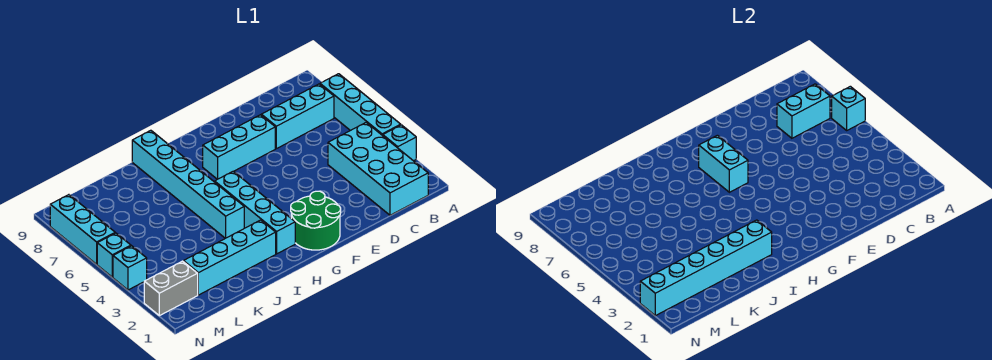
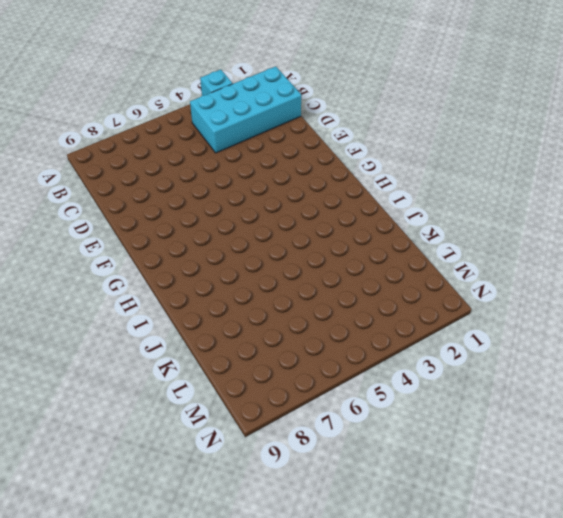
none -> cyan brick A4:A7 level 1
none -> cyan brick B7:D7 level 1
none -> cyan brick E7:G7 level 1

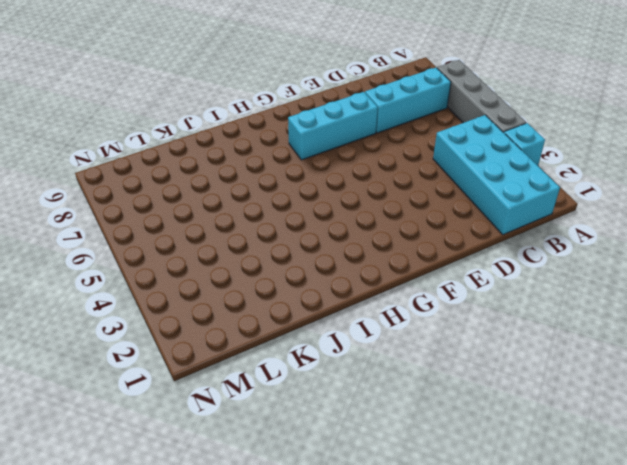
grey brick A4:A7 level 1 -> cyan brick A4:A7 level 1
none -> green round brick F1:G2 level 1
none -> cyan brick H2:H5 level 1
none -> cyan brick I2:L2 level 1

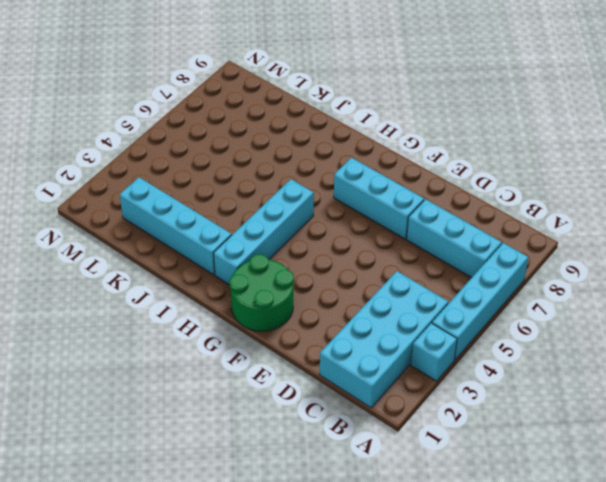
none -> cyan brick I4:I9 level 1
none -> grey brick M2:N2 level 1
none -> cyan brick N4 level 1

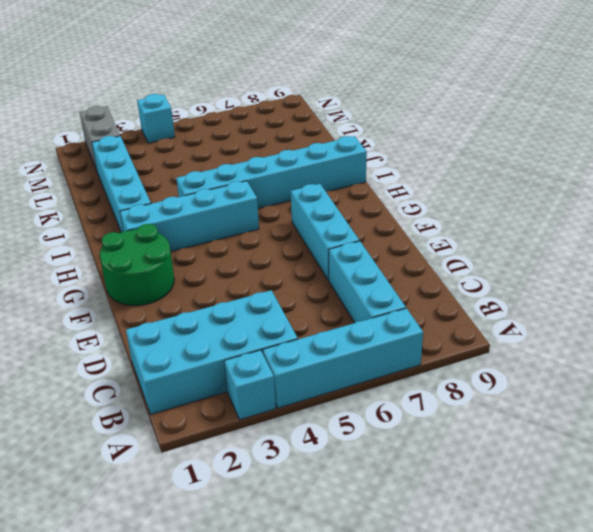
none -> cyan brick N5 level 1
none -> cyan brick N6:N8 level 1
none -> cyan brick A6 level 2

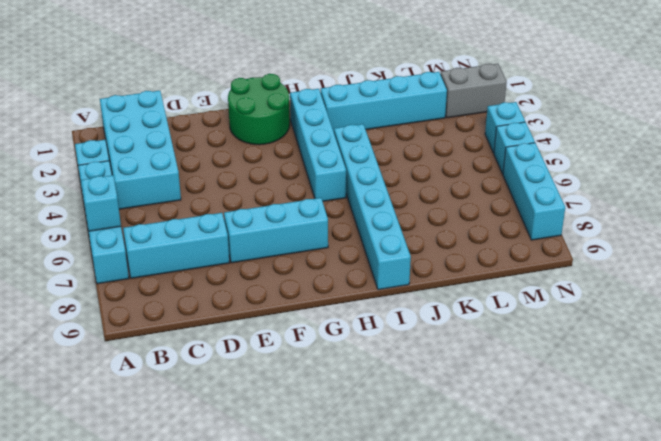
none -> cyan brick B7:C7 level 2
none -> cyan brick G6:G7 level 2
none -> cyan brick I2:N2 level 2

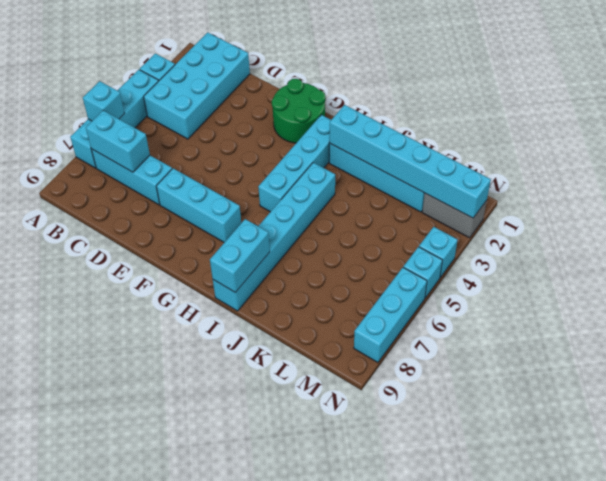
cyan brick I8:I9 level 2 -> cyan brick G6:G7 level 2

